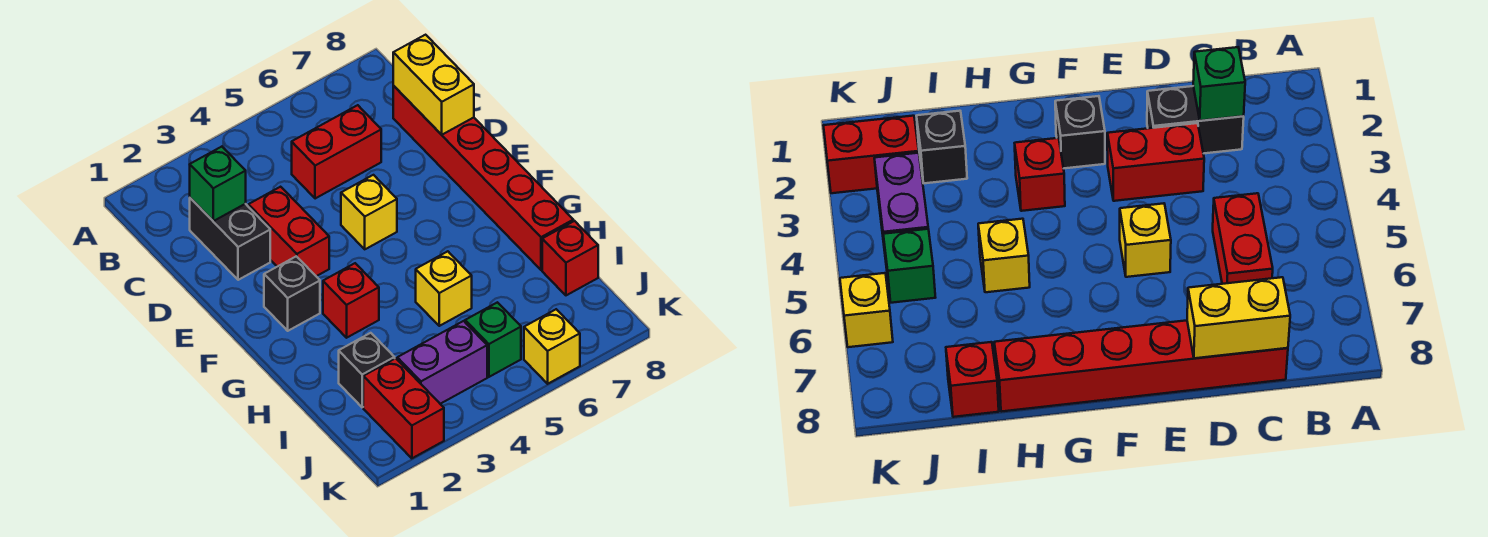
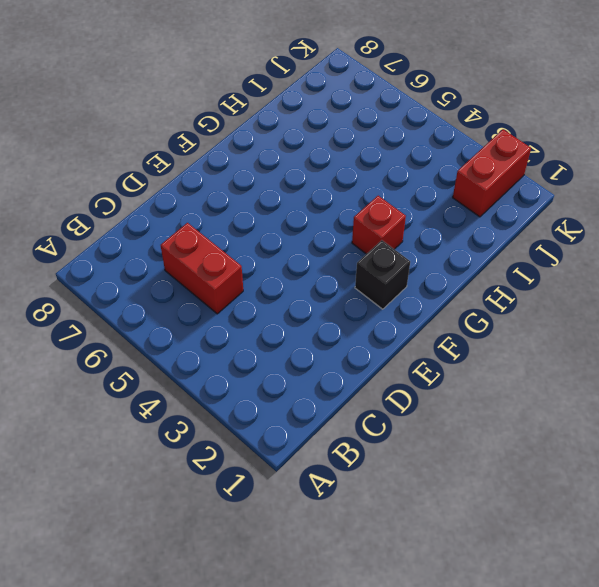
none -> black brick C2:D2 level 1
none -> red brick C8:H8 level 1
none -> red brick D3:E3 level 1

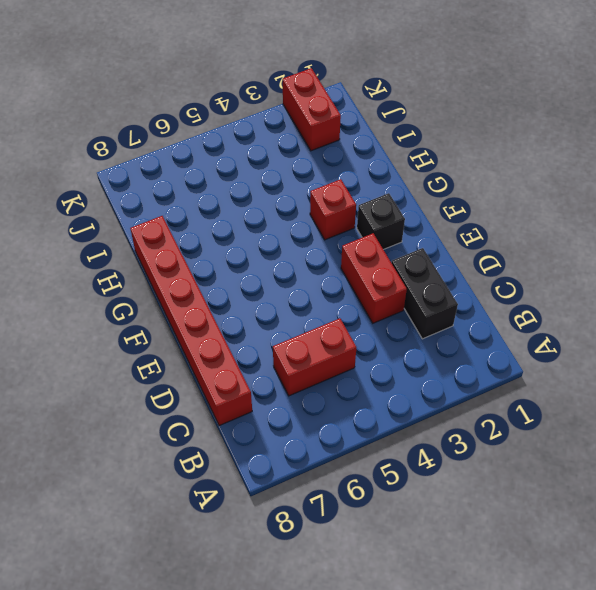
none -> yellow brick E5 level 1
none -> yellow brick H5 level 1
none -> black brick I2 level 1

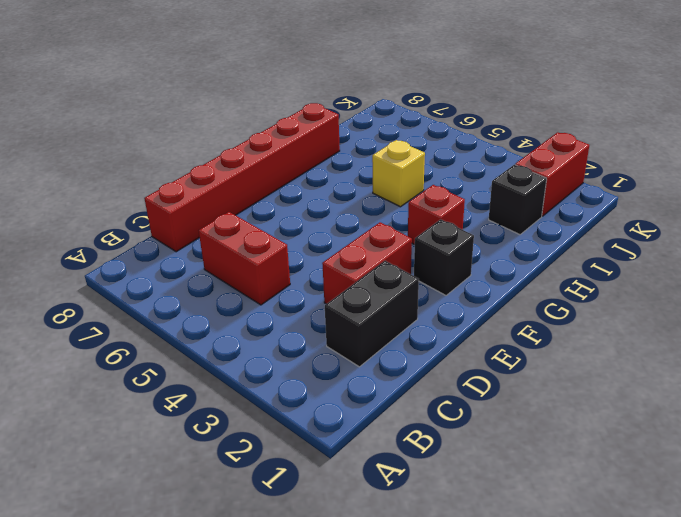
none -> yellow brick E5 level 1
none -> red brick I8 level 1
none -> purple brick J3:J4 level 1

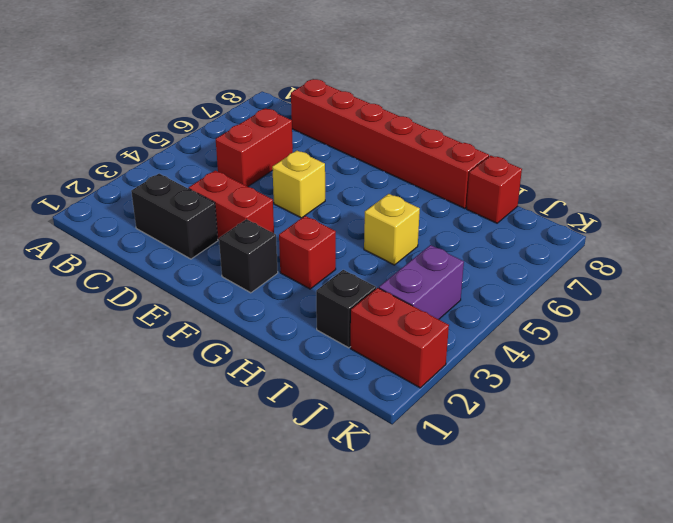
none -> green brick J5 level 1
none -> yellow brick K6 level 1
none -> green brick C2 level 2

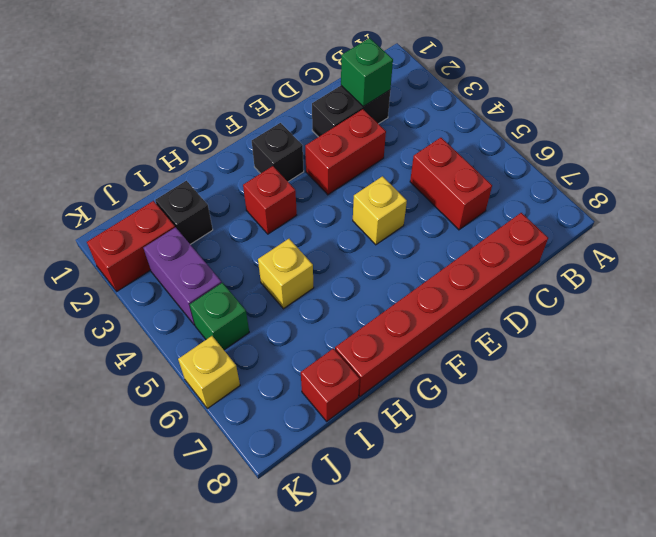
none -> yellow brick C8:D8 level 2

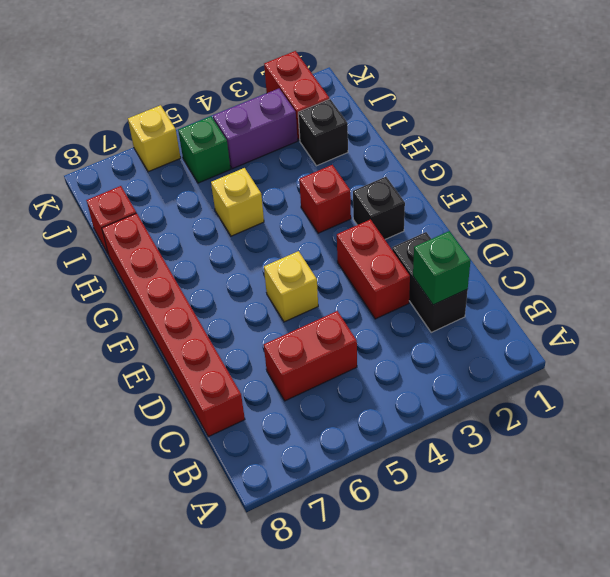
none -> yellow brick C8:D8 level 2

